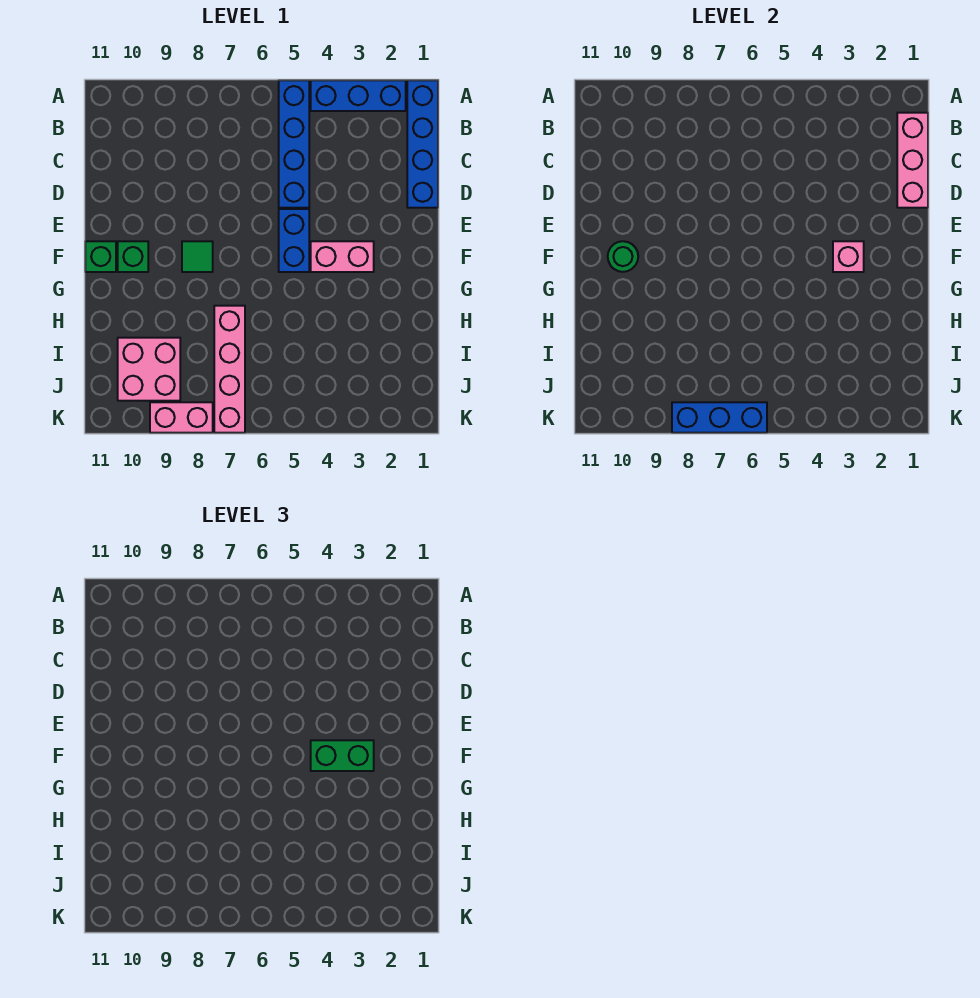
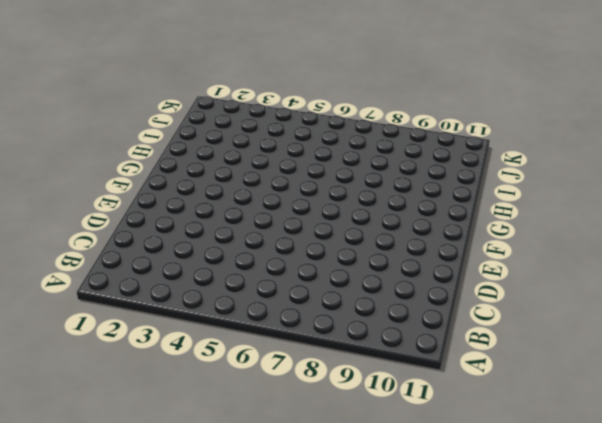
none -> blue brick A1:D1 level 1
none -> blue brick A2:A4 level 1
none -> blue brick A5:D5 level 1

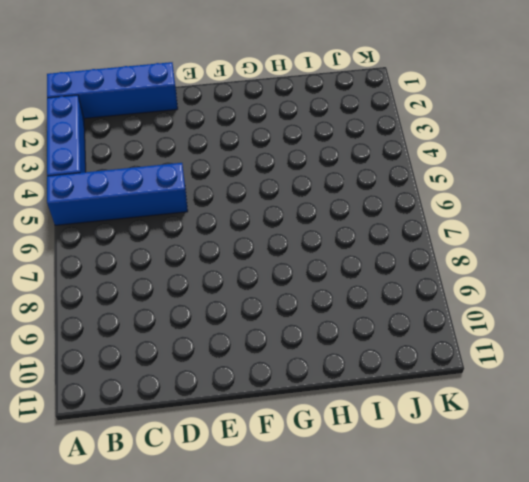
none -> blue brick E5:F5 level 1
none -> pink brick F3:F4 level 1
none -> green tile F8 level 1

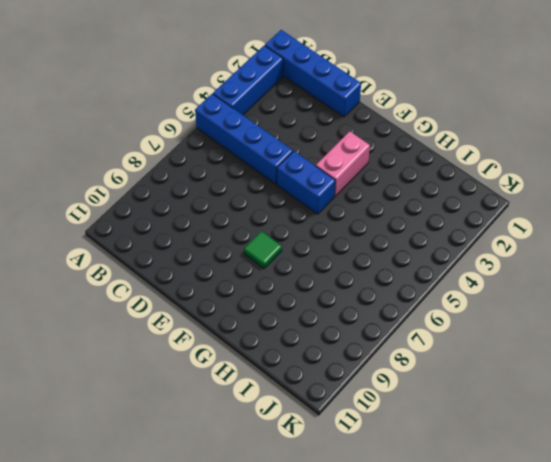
none -> green brick F10 level 1
none -> green brick F11 level 1
none -> pink brick H7:K7 level 1

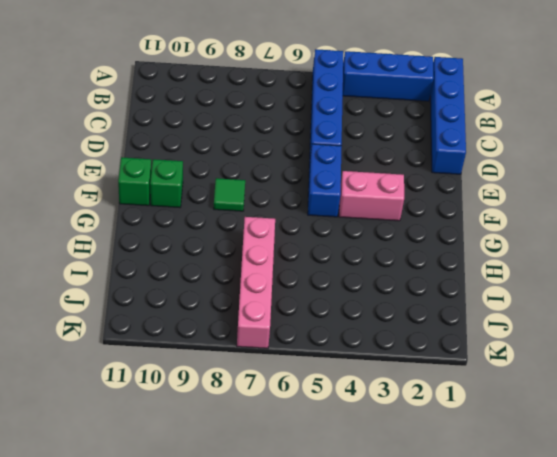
none -> pink brick I9:J10 level 1
none -> pink brick K8:K9 level 1
none -> pink brick B1:D1 level 2

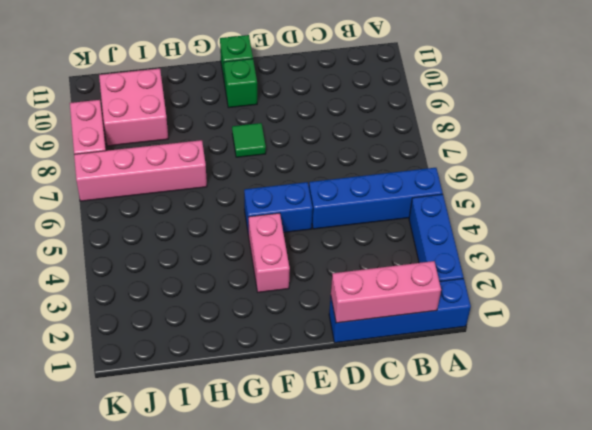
none -> pink brick F3 level 2
none -> green round brick F10 level 2
none -> blue brick K6:K8 level 2

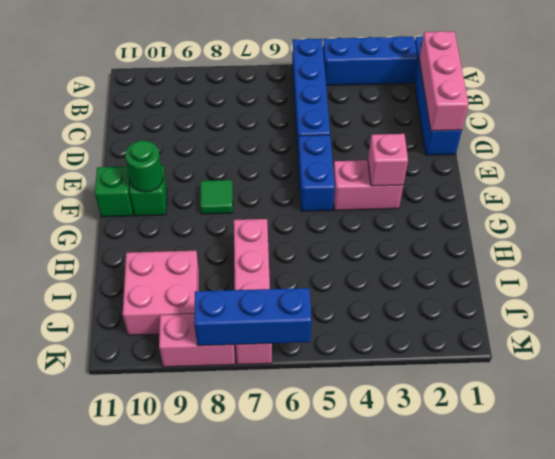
none -> green brick F3:F4 level 3

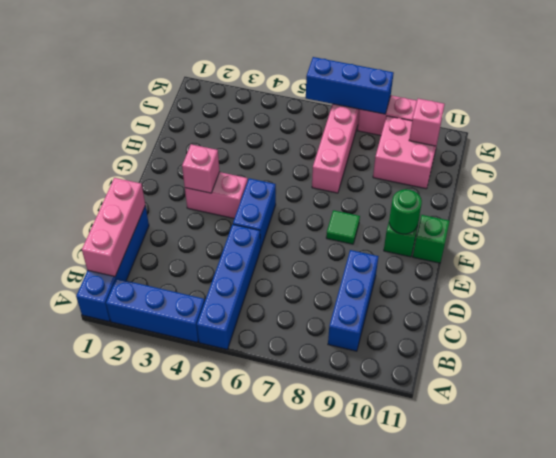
blue brick B9:D9 level 1 -> none
pink brick J10 level 2 -> none
none -> green brick F3:F4 level 3

